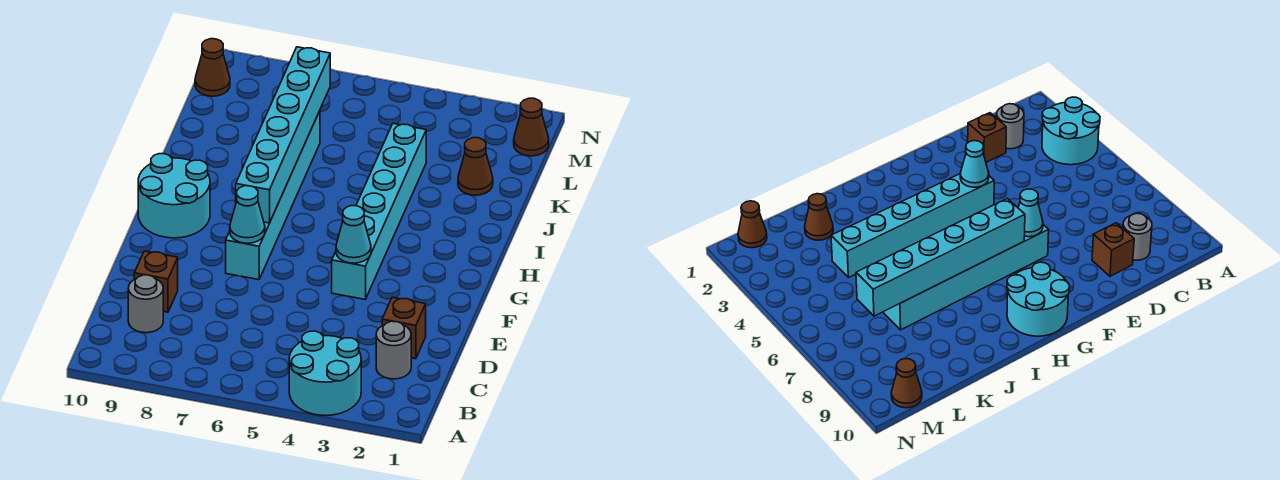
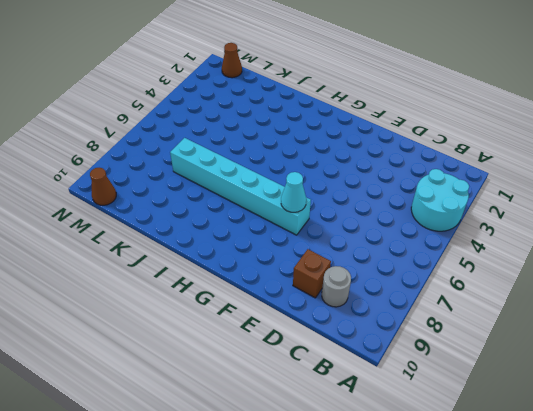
none -> grey round brick C2 level 1
none -> brown brick D2 level 1
none -> cyan brick F4:K4 level 1

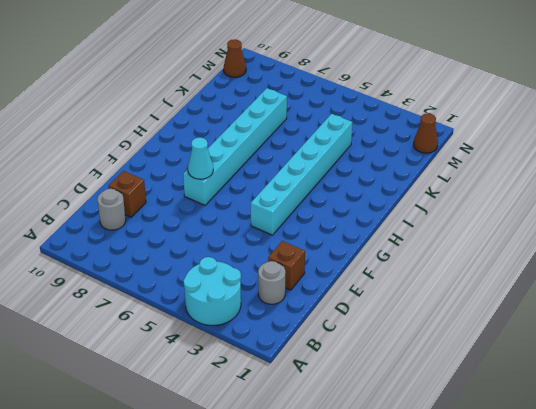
none -> cyan round brick G9:H10 level 1
none -> brown cone K2 level 1
none -> cyan cone F4 level 2

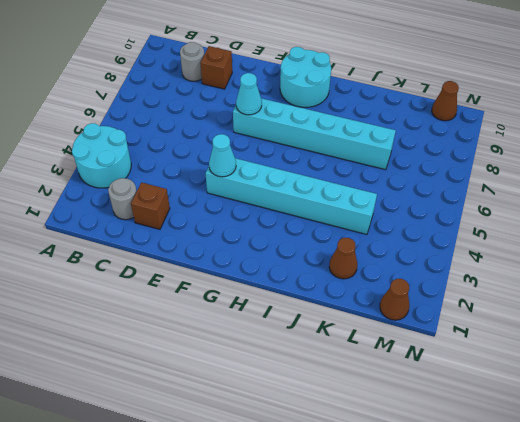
none -> cyan brick G7:L7 level 2

